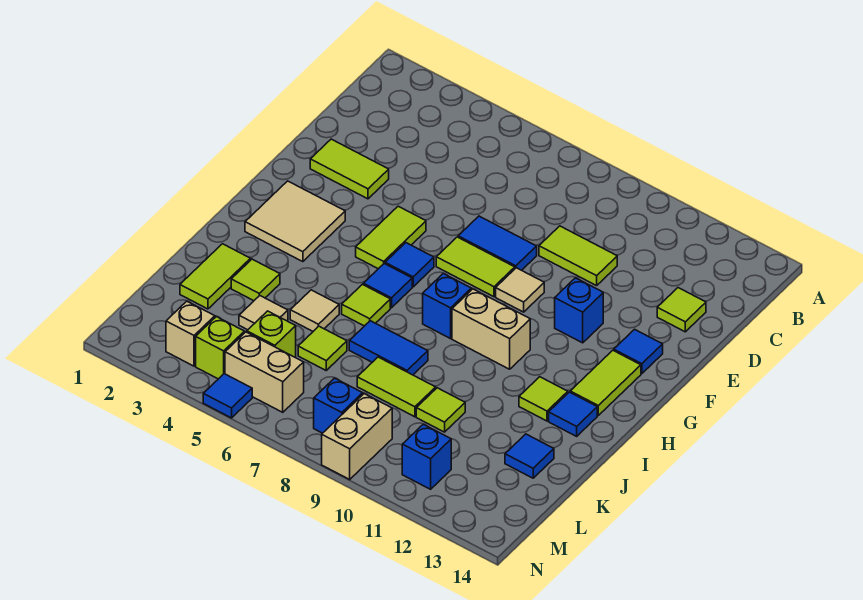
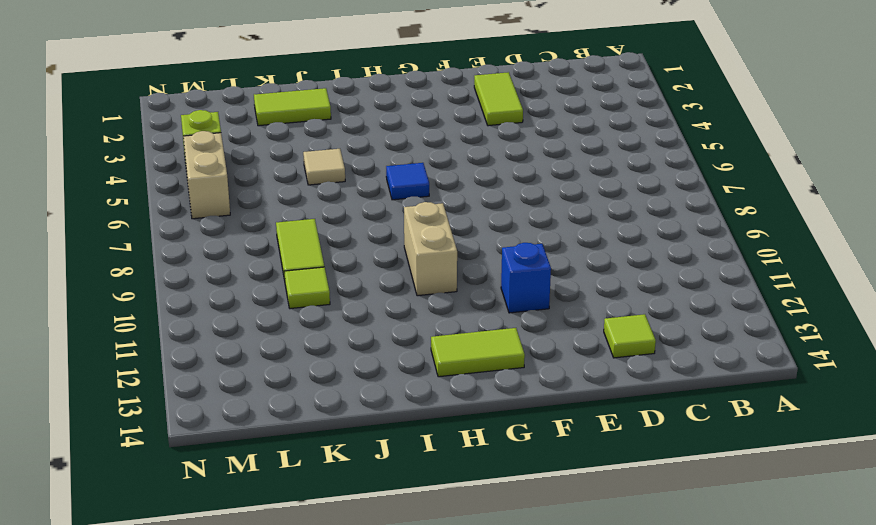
none -> lime tile D9:D10 level 1
none -> blue tile E7:E8 level 1
none -> lime tile F5:G5 level 1
none -> lime tile F7:F8 level 1

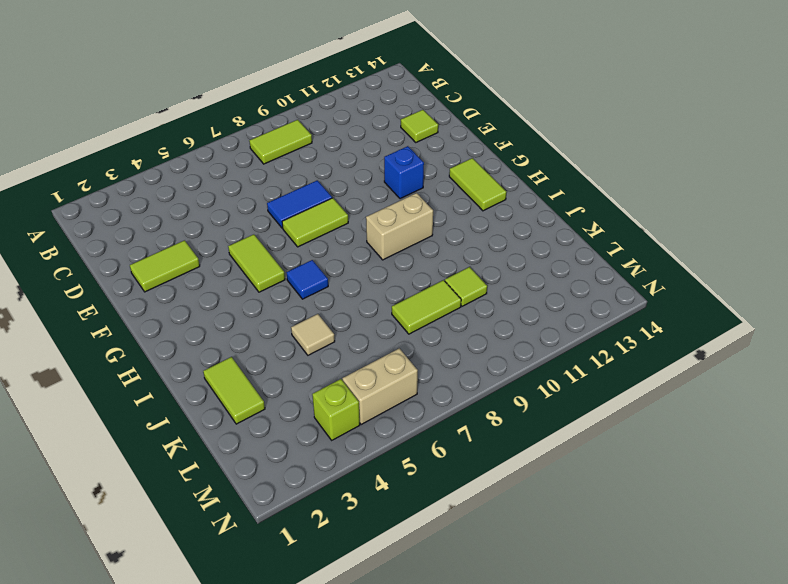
lime tile B8:B9 level 1 -> lime tile D9:D10 level 1
none -> tan tile F9 level 1
none -> blue tile F13 level 1
none -> tan tile G2:H3 level 1
none -> blue tile G6 level 1

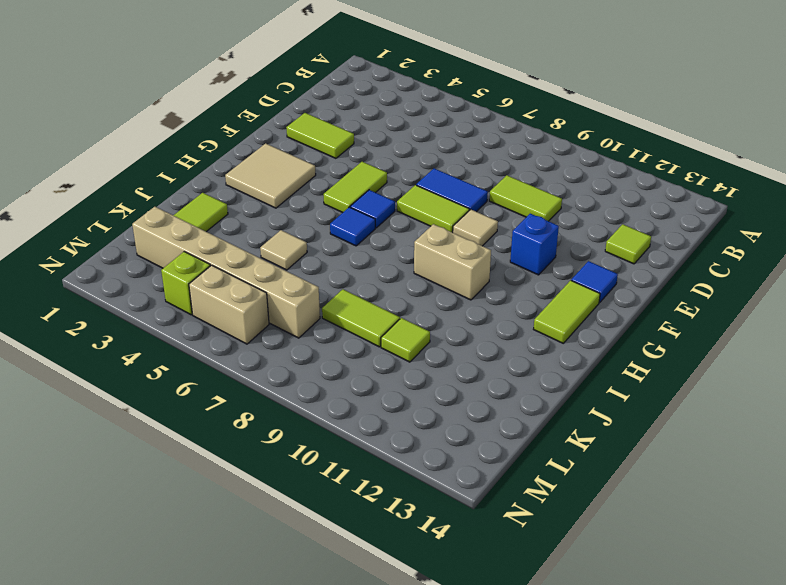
tan brick L2:L7 level 1 -> lime brick L5 level 1
none -> blue brick H8 level 1
none -> lime tile I6 level 1
none -> lime tile I12 level 1
none -> blue tile I13 level 1

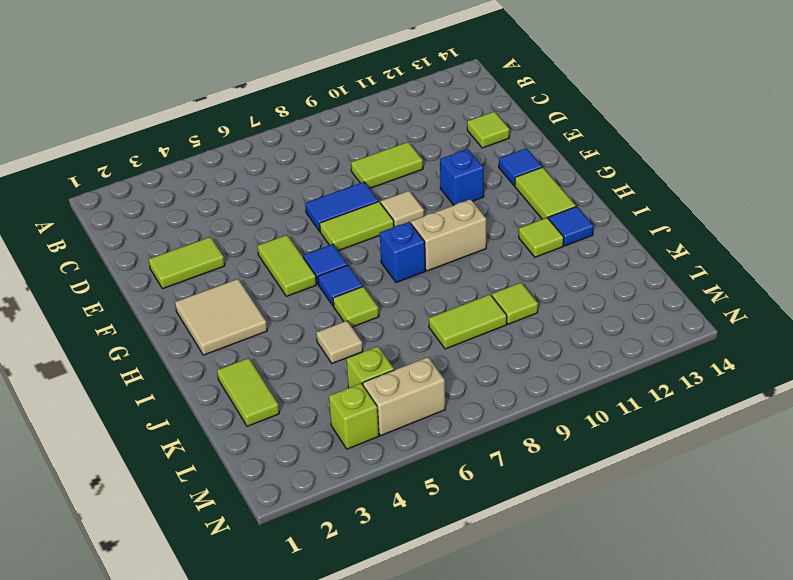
none -> lime tile J3 level 1
none -> blue tile J7:J8 level 1
none -> tan tile K4 level 1
none -> lime tile K6 level 1

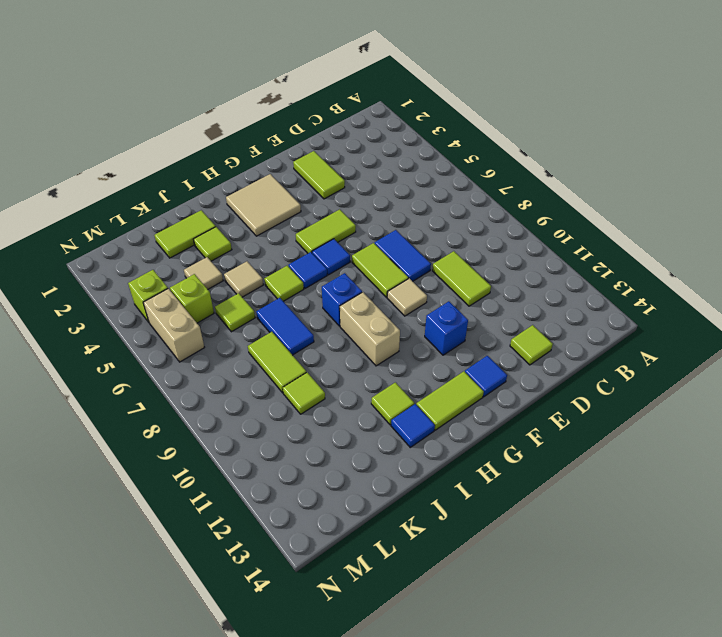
none -> blue tile K13 level 1
none -> tan brick M3 level 1
none -> blue brick M8 level 1
none -> tan brick M9:N9 level 1

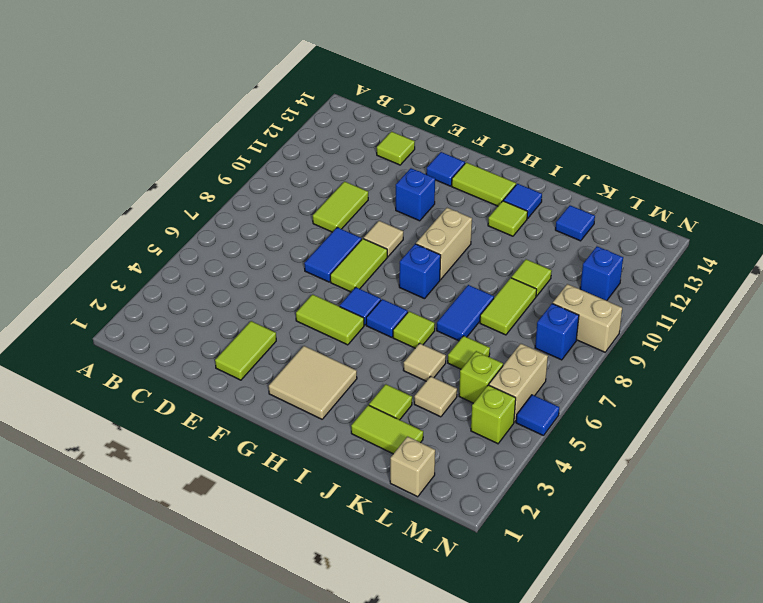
tan brick L1 level 1 -> tan brick M3 level 1

